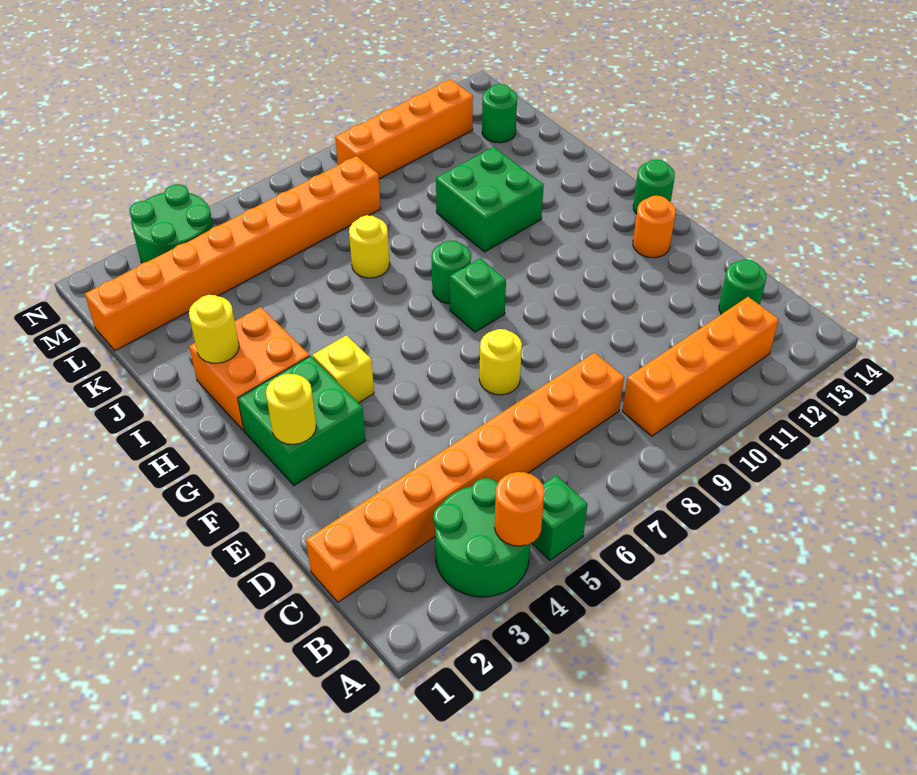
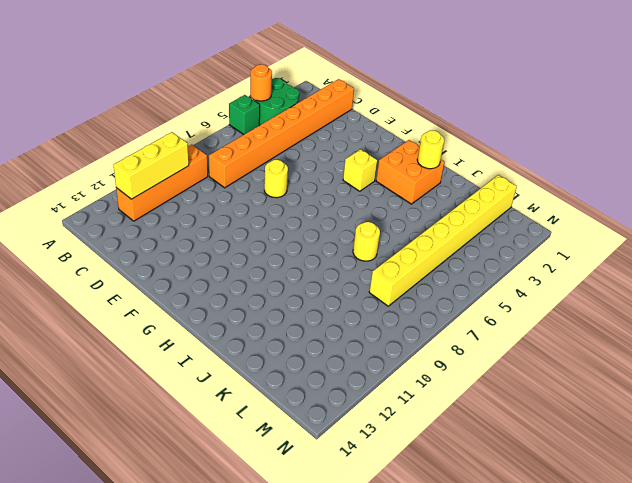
yellow brick B10:B12 level 2 -> none
yellow brick L1:L8 level 1 -> orange brick L1:L8 level 1
none -> green round brick C13 level 1
none -> green brick F2:G3 level 1
none -> orange round brick F13 level 1

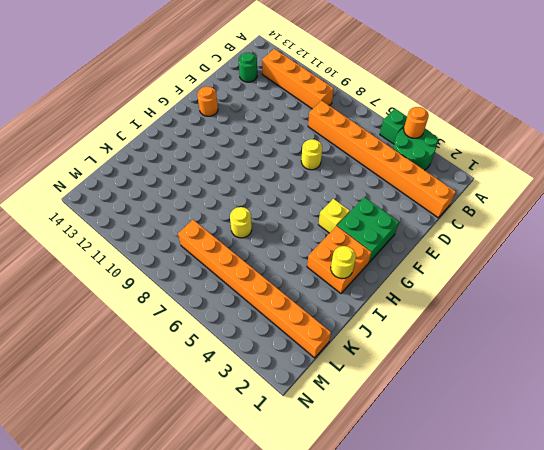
none -> green brick G8 level 1
none -> green round brick G14 level 1
none -> green round brick H8 level 1

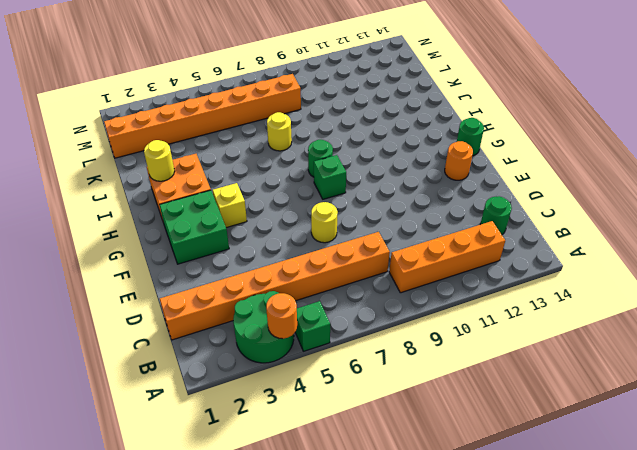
none -> green brick I10:J11 level 1
none -> green round brick L13 level 1
none -> green round brick M3:N4 level 1

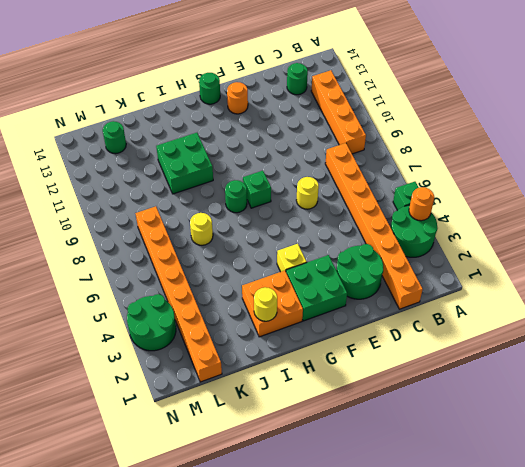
green round brick D2:E3 level 1 -> none
none -> orange brick M9:M12 level 1
none -> yellow round brick F2 level 2

